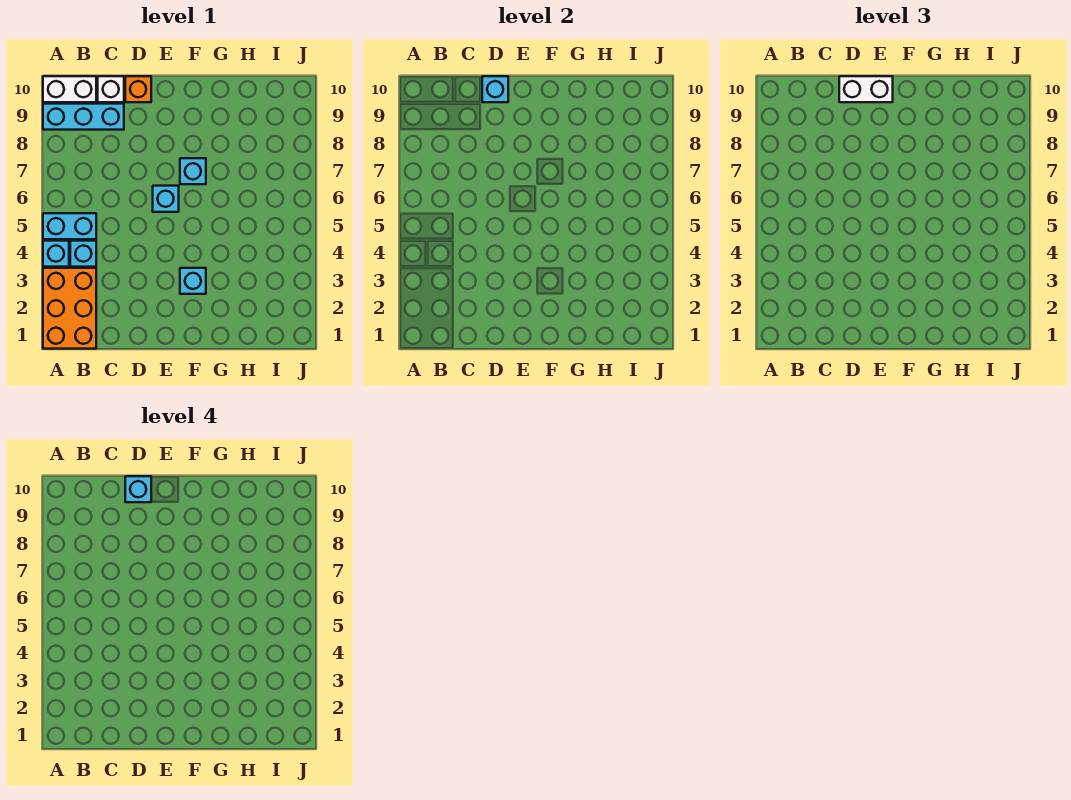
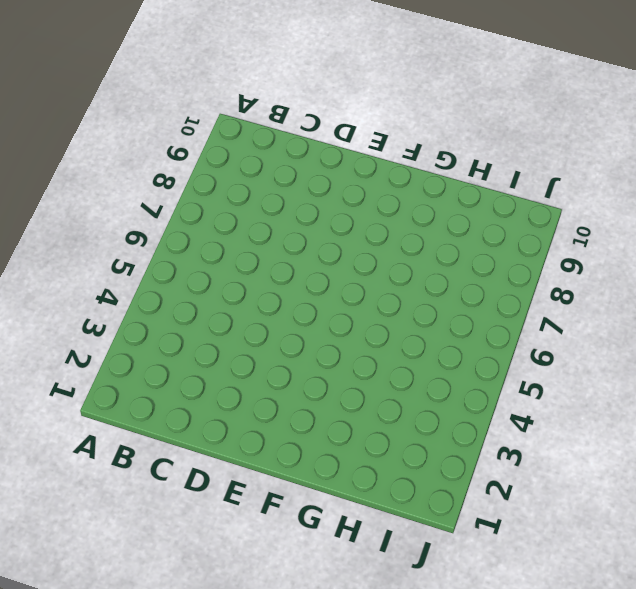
none -> orange brick A1:B3 level 1
none -> cyan brick A4 level 1
none -> cyan brick A5:B5 level 1

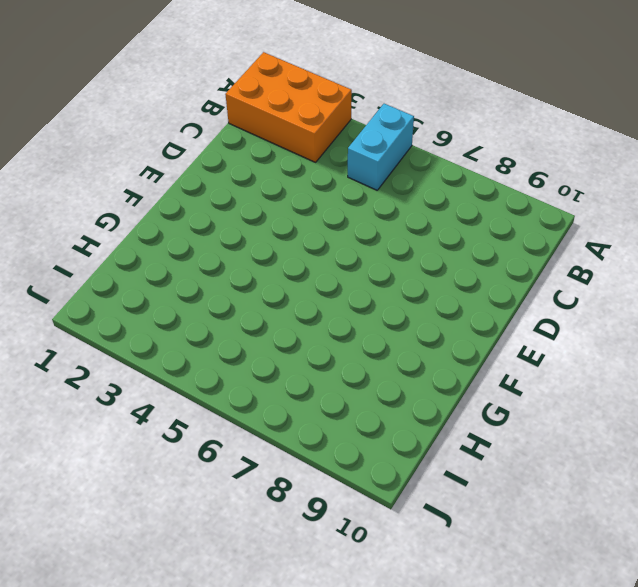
none -> cyan brick A4 level 1
none -> cyan brick A9:C9 level 1
none -> white brick A10:B10 level 1

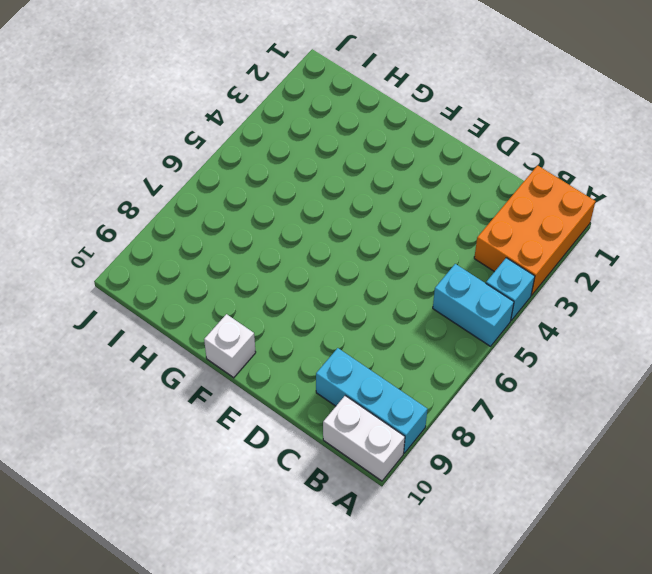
white brick F10 level 1 -> white brick C10 level 1
none -> cyan brick B4 level 1
none -> orange brick D10 level 1
none -> cyan brick E6 level 1

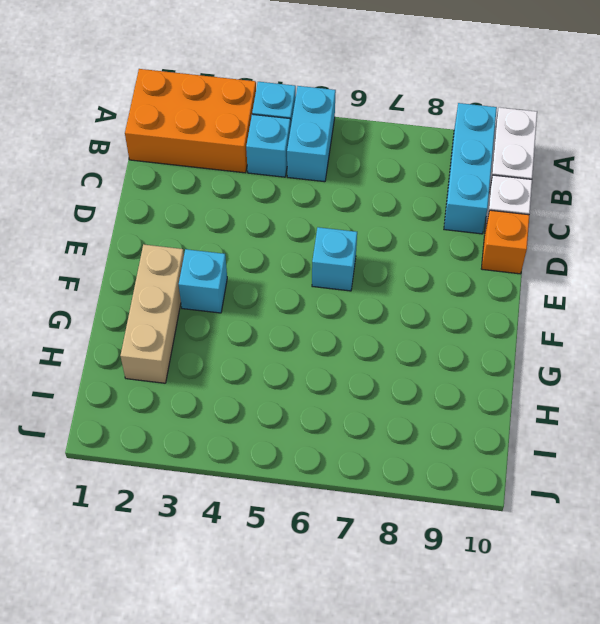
tan brick F2:H2 level 1 -> none
none -> cyan brick F7 level 1
none -> cyan brick D10 level 2
none -> white brick D10:E10 level 3

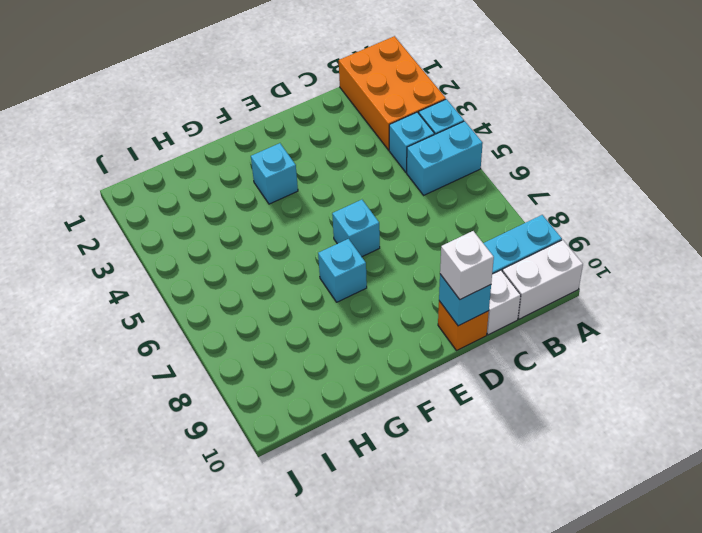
white brick D10 level 3 -> white brick D10:E10 level 3
none -> cyan brick D10 level 4

